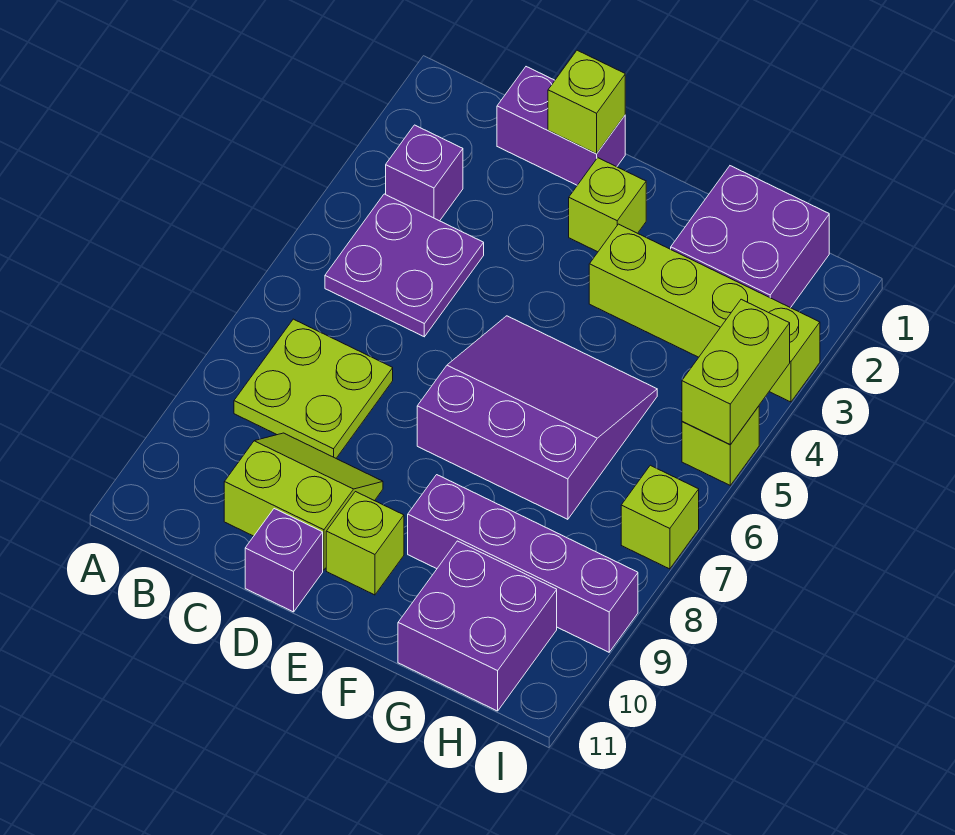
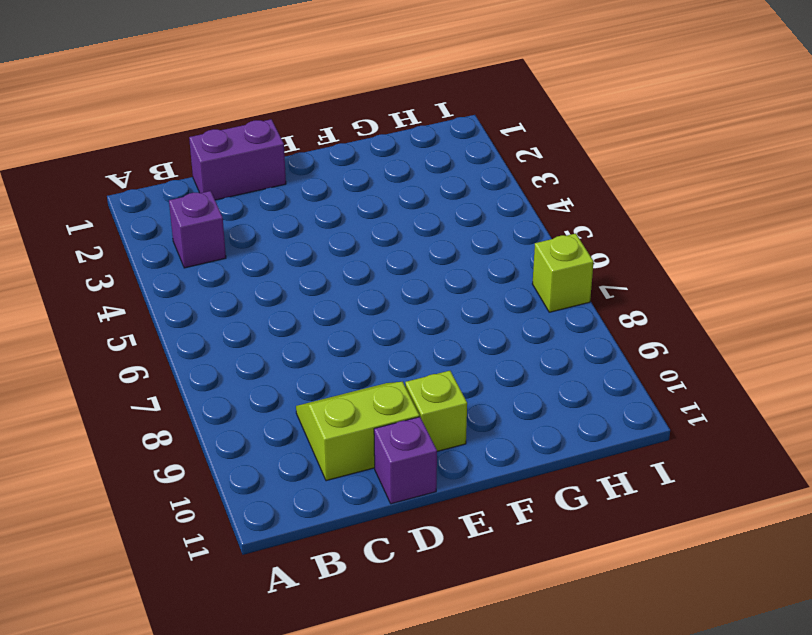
none -> purple plate B4:C5 level 1
none -> lime plate B7:C8 level 1
none -> lime brick E2 level 1

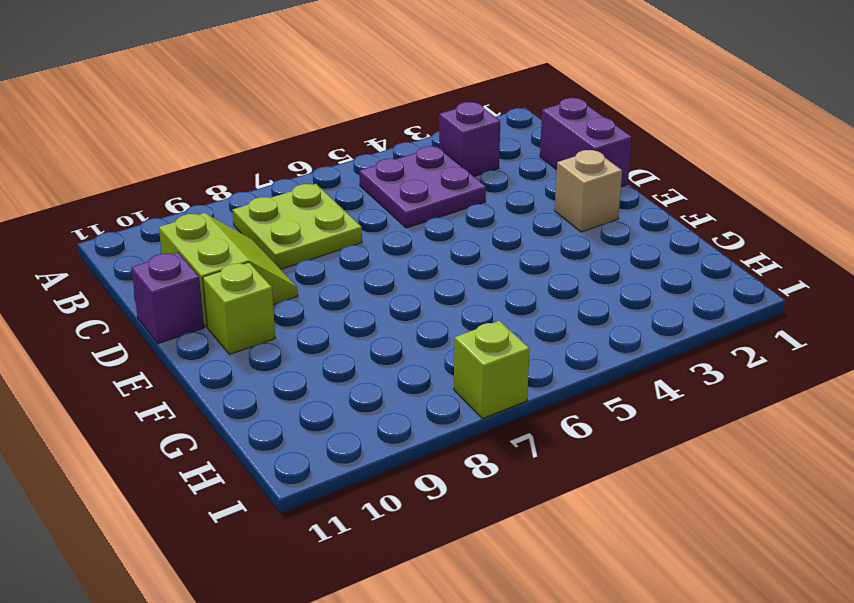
tan brick E2 level 1 -> lime brick E2 level 1
none -> purple slope E5:G7 level 1 top 7
none -> lime brick F3:I3 level 1
none -> purple brick F9:I9 level 1

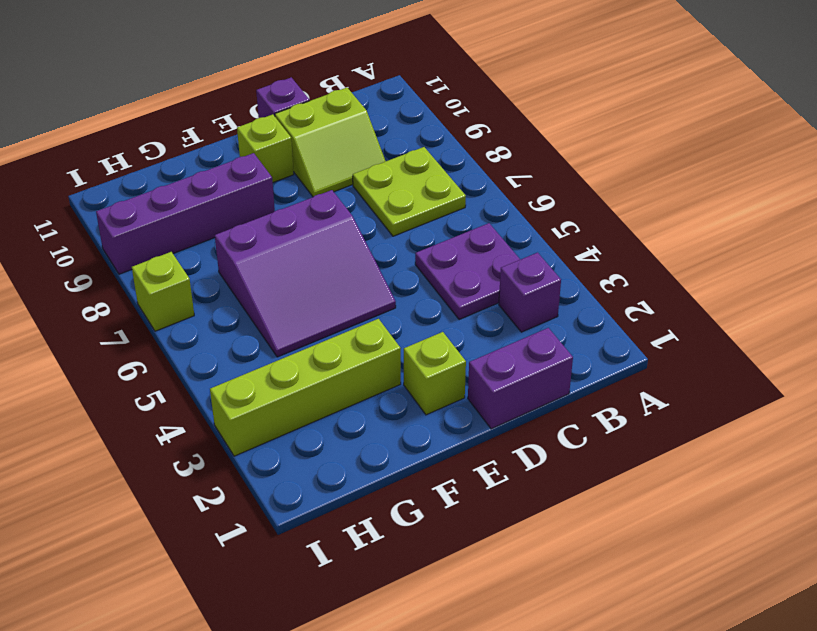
none -> purple brick G1:H2 level 1
none -> purple brick G10:H11 level 1
none -> lime brick I5 level 1

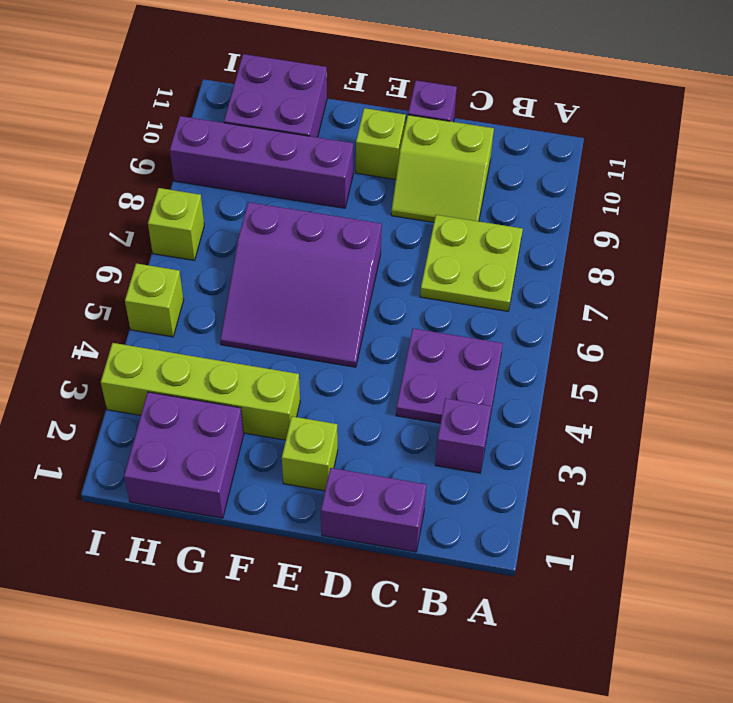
none -> lime brick D1 level 2
none -> lime brick I4:I5 level 2

